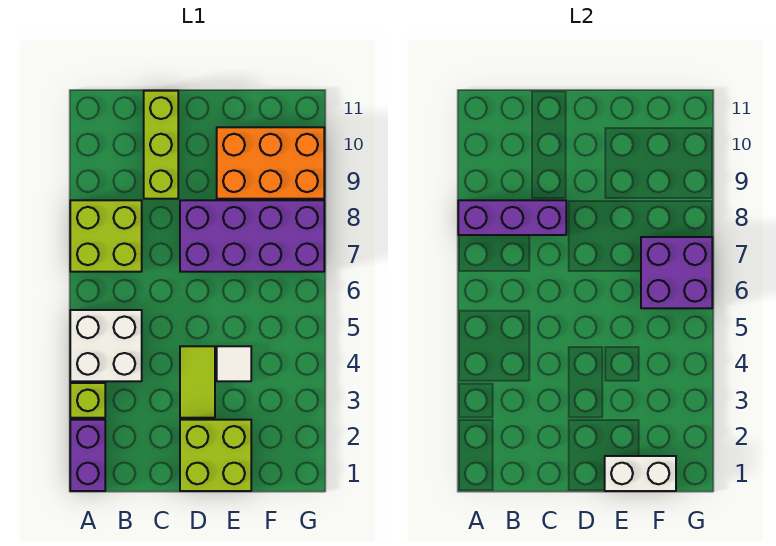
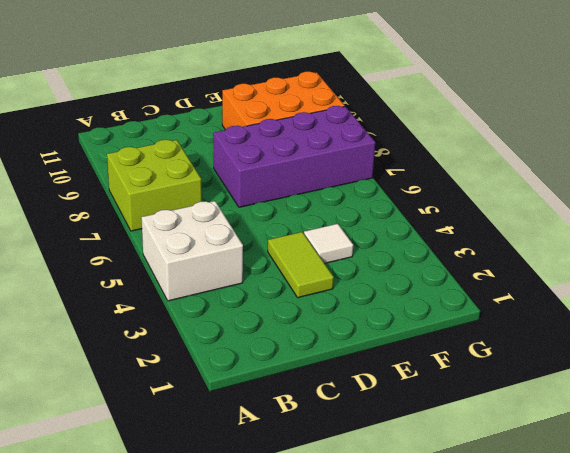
none -> purple brick A1:A2 level 1
none -> lime brick A3 level 1
none -> lime brick C9:C11 level 1

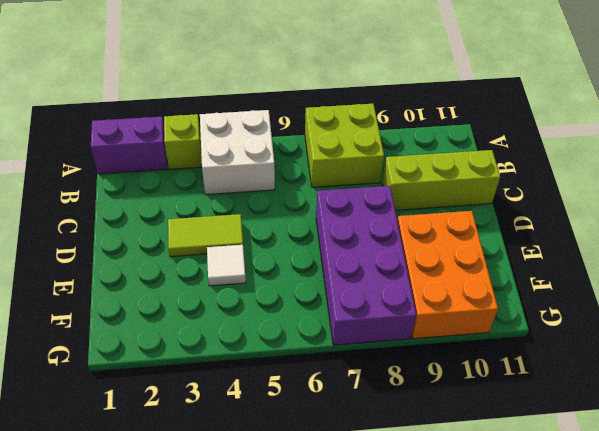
none -> lime brick D1:E2 level 1
none -> purple brick A8:C8 level 2
none -> white brick E1:F1 level 2

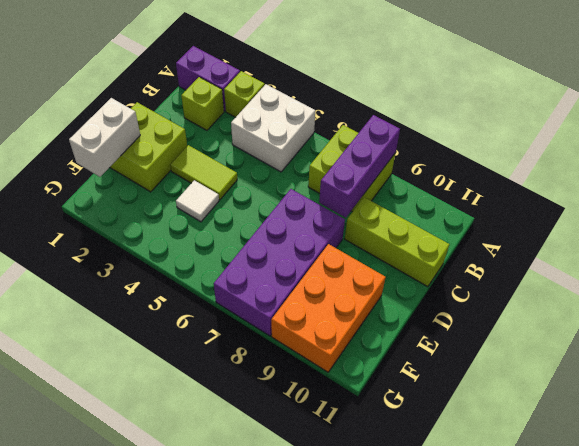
lime brick B2 level 1 -> none
none -> purple brick F6:G7 level 2

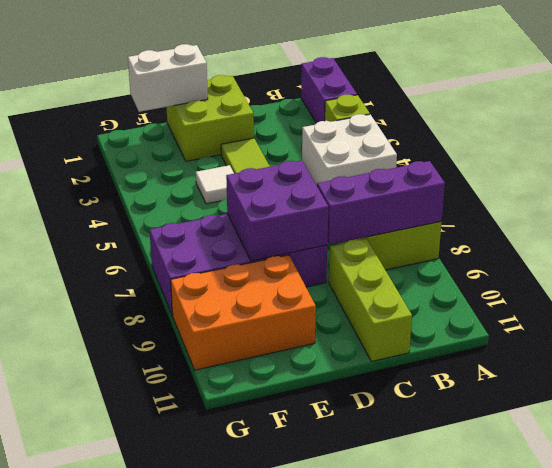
purple brick D7:E8 level 2 -> purple brick F6:G7 level 2

